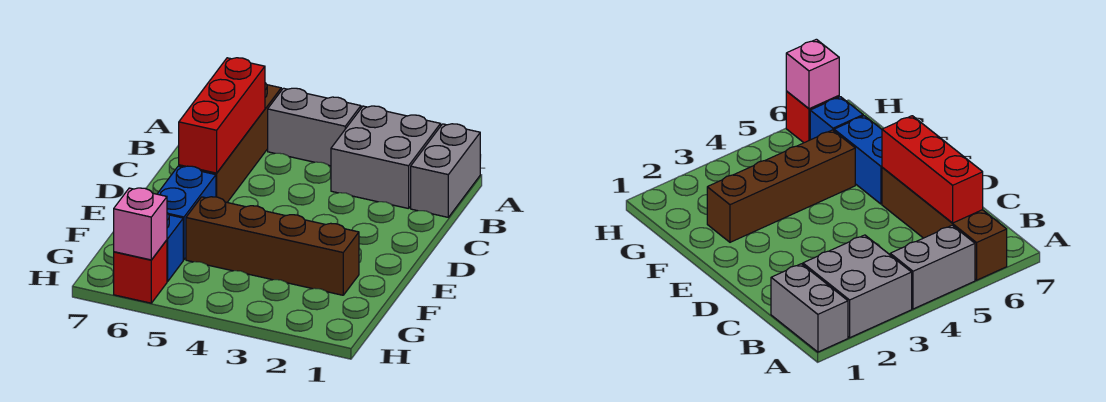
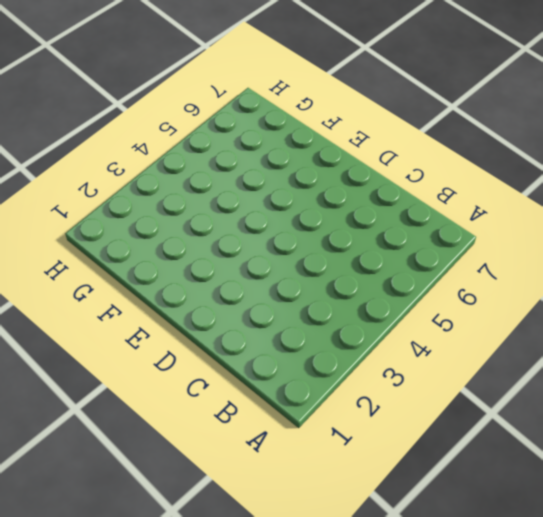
none -> grey brick A1:B1 level 1
none -> grey brick A2:B3 level 1

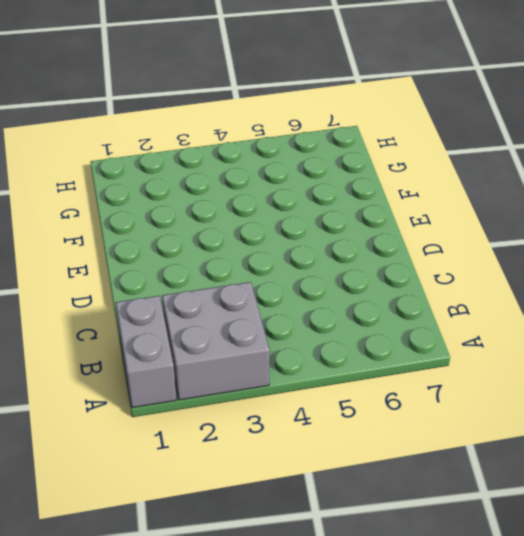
none -> grey brick A4:A5 level 1
none -> brown brick A6:D6 level 1

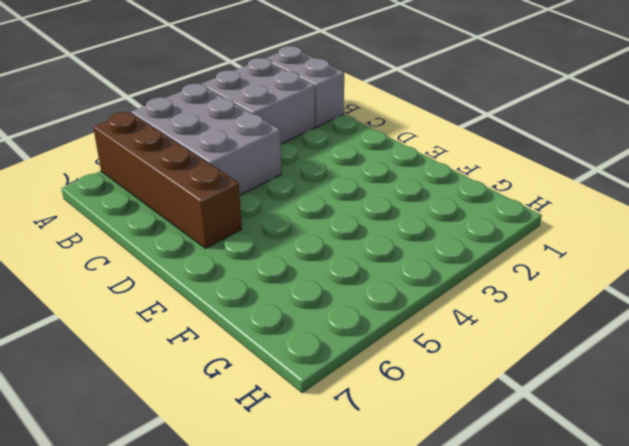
grey brick A4:C5 level 1 -> grey brick A4:A5 level 1
none -> blue brick E6:F6 level 1
none -> brown brick F2:F5 level 1

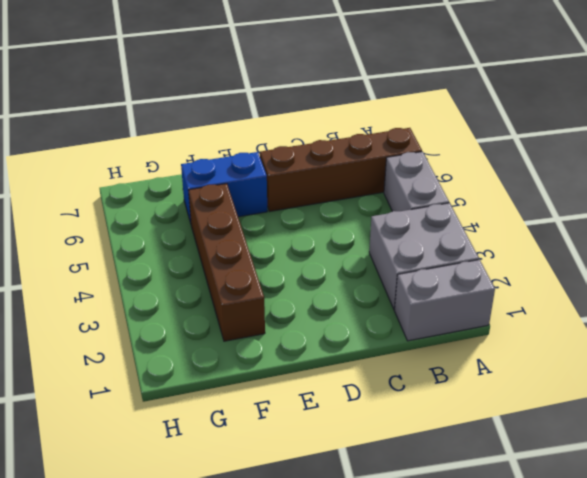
none -> blue brick G6 level 1
none -> red brick H6 level 1

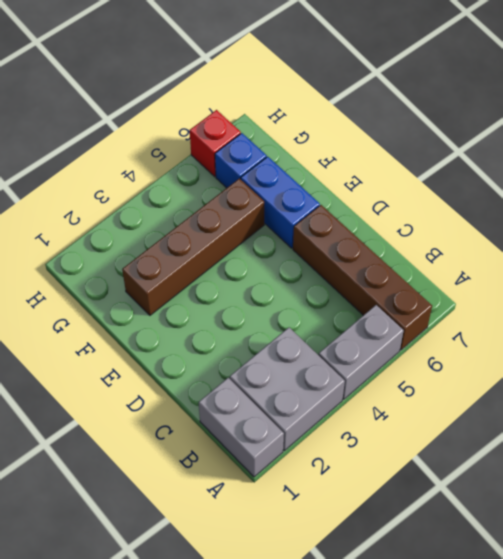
none -> red brick B6:D6 level 2
none -> pink brick H6 level 2

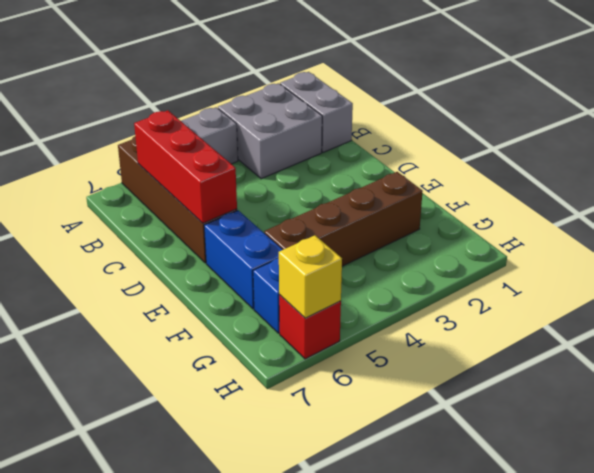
yellow brick H6 level 2 -> pink brick H6 level 2

